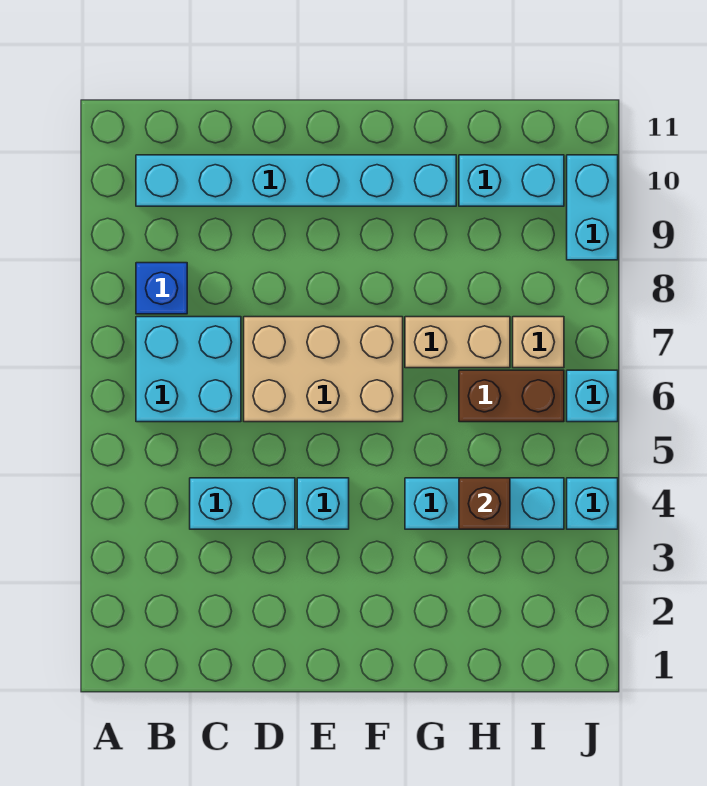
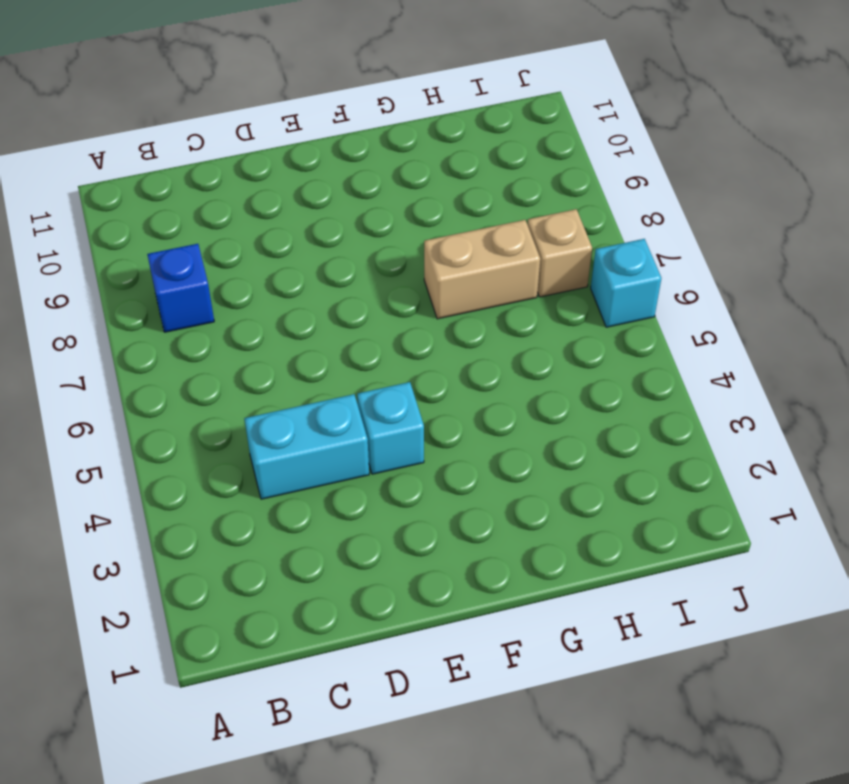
none -> cyan brick B6:C7 level 1
none -> cyan brick B10:G10 level 1
none -> tan brick D6:F7 level 1

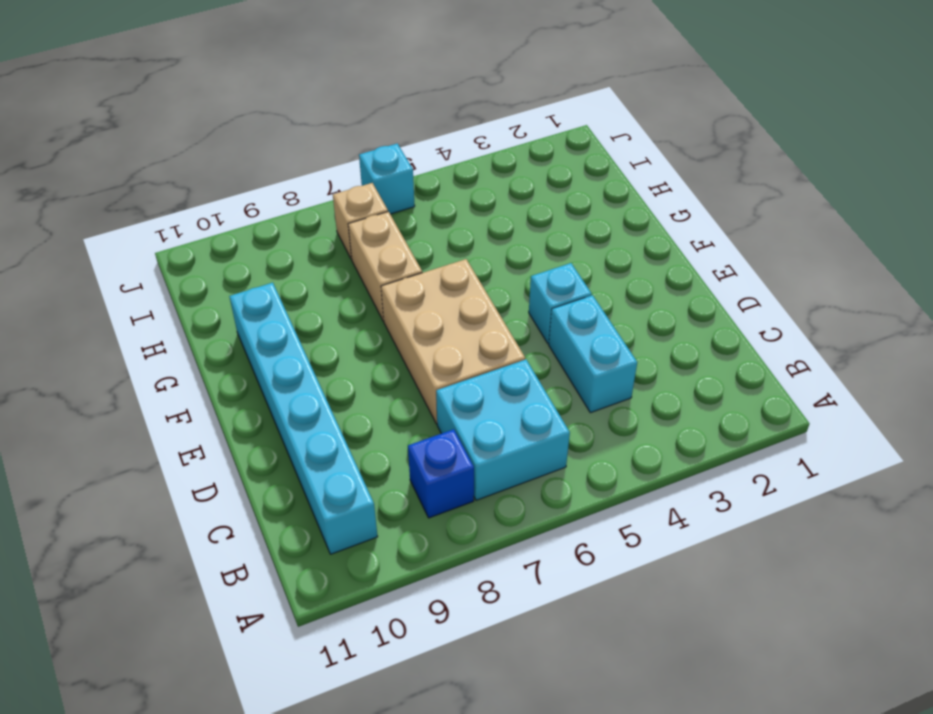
none -> cyan brick G4:I4 level 1
none -> brown brick H6:I6 level 1
none -> cyan brick H10:I10 level 1

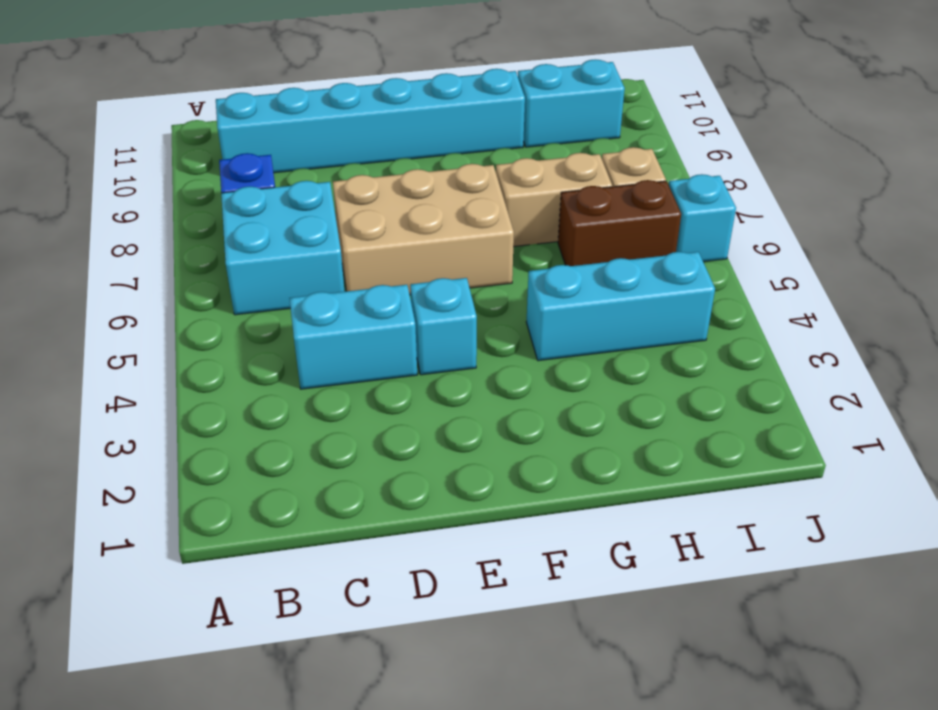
none -> cyan brick J4 level 1
none -> cyan brick J9:J10 level 1
none -> brown brick H4 level 2

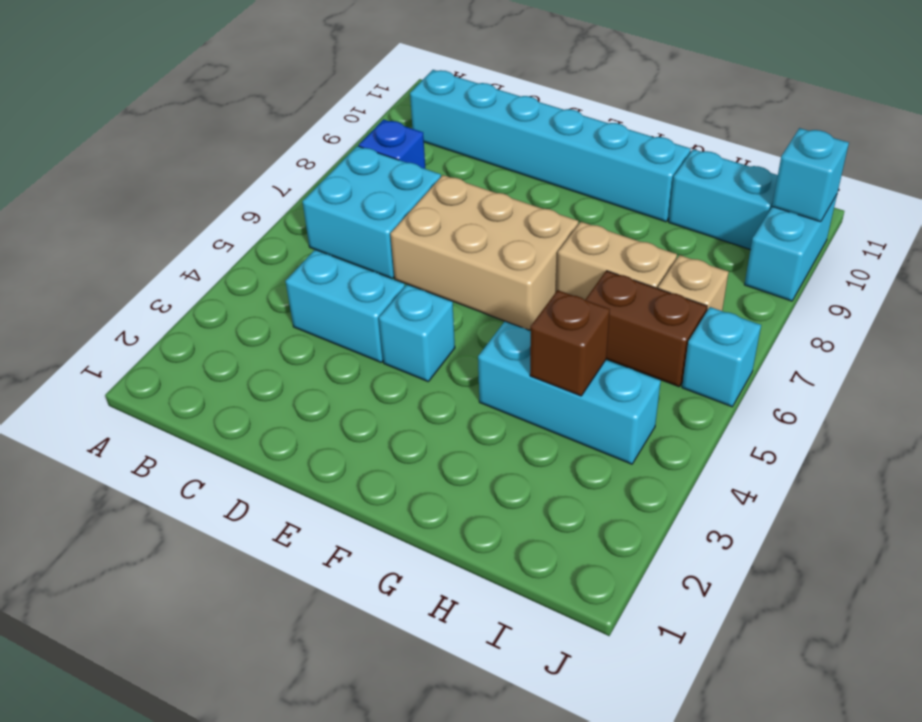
cyan brick J10 level 2 -> cyan brick J4 level 1

